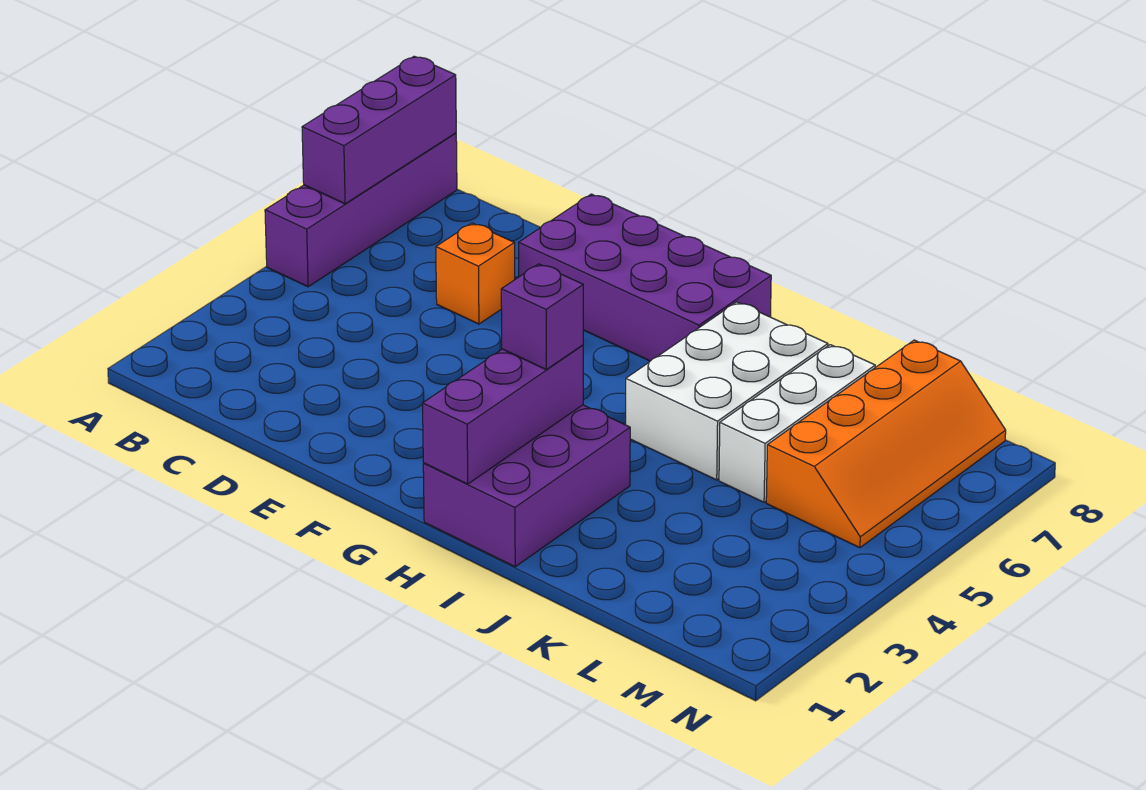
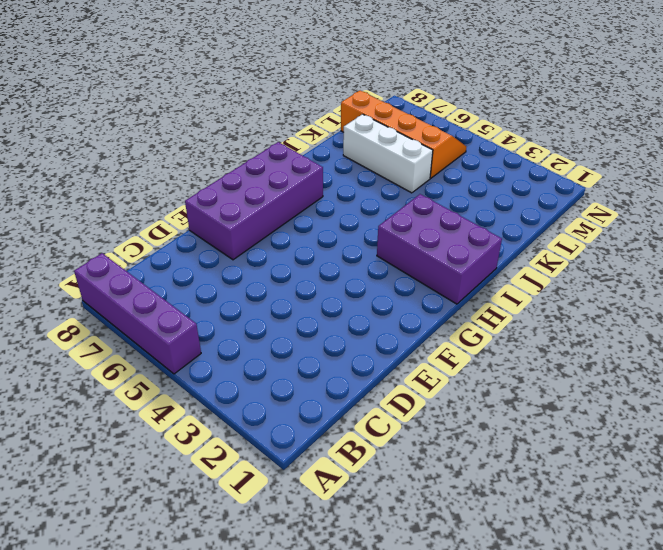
none -> orange brick D6 level 1
none -> white brick I5:J7 level 1

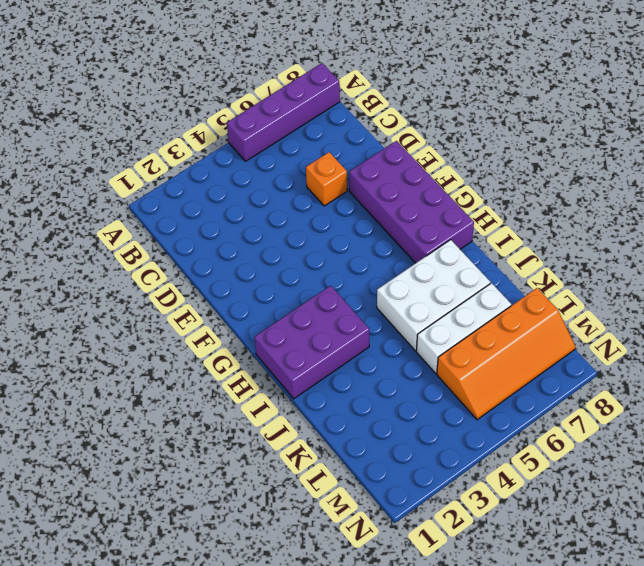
none -> purple brick A6:A8 level 2
none -> purple brick H1:H3 level 2

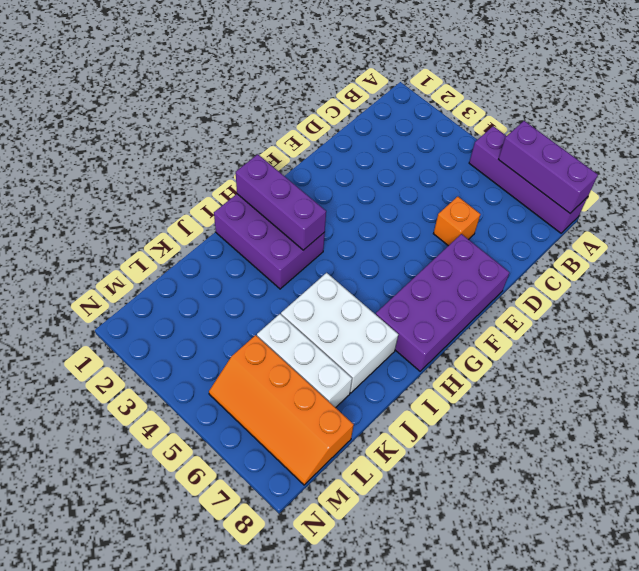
none -> purple brick H3 level 3

